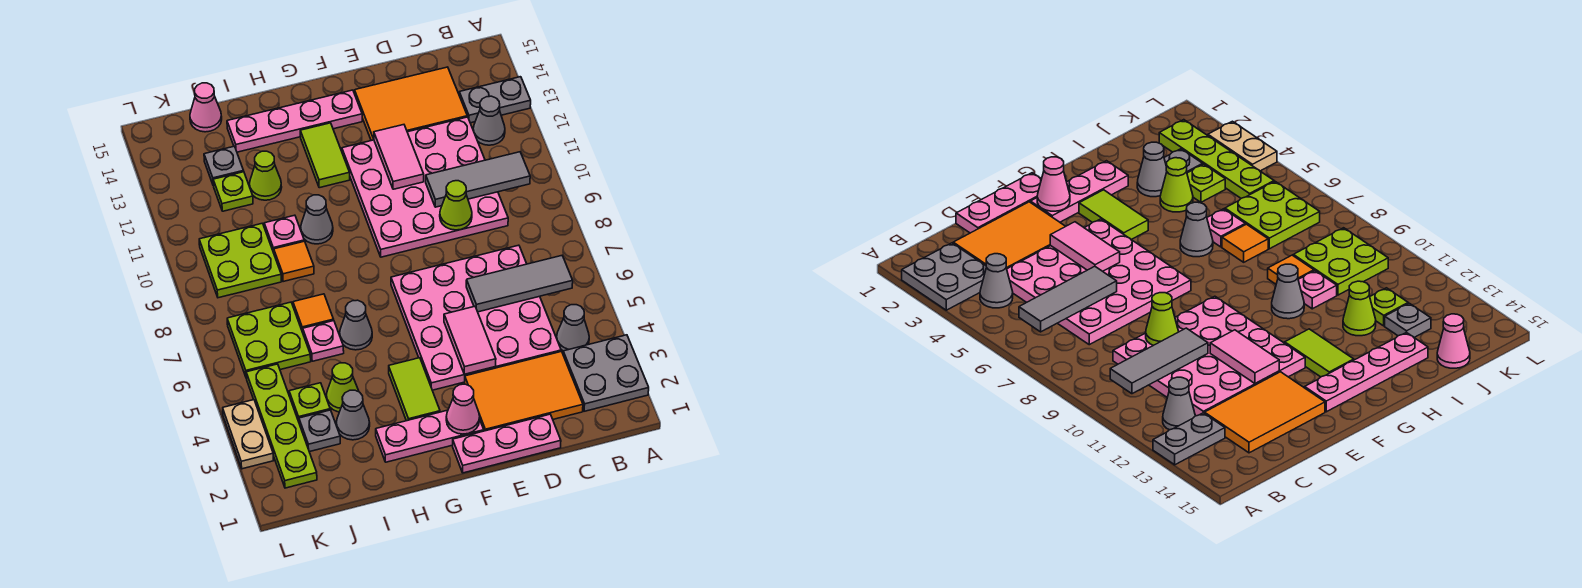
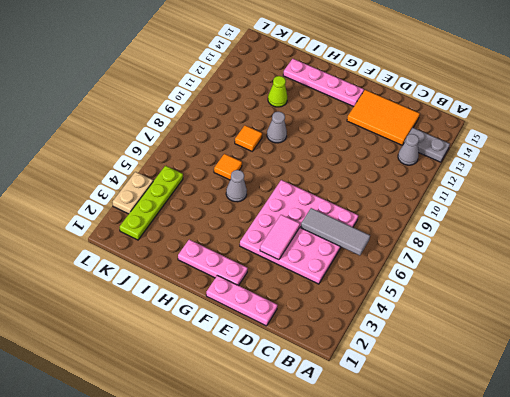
none -> grey plate A2:B3 level 1
none -> grey cone B4 level 1
none -> orange tile C2:E3 level 1
none -> pink plate C9:F12 level 1

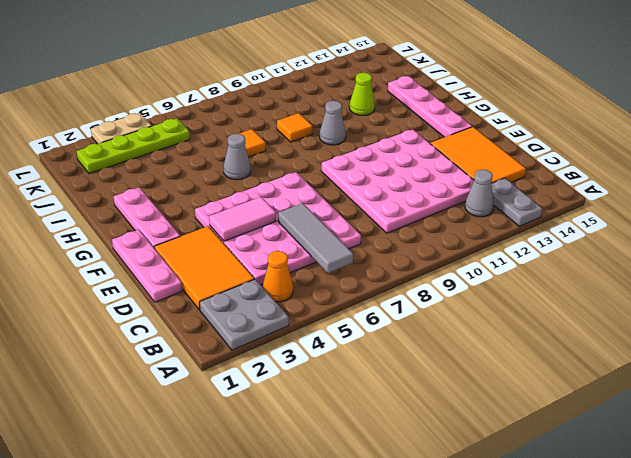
orange cone B4 level 1 -> grey cone B4 level 1
none -> lime tile G3:G4 level 1
none -> lime tile G12:G13 level 1
none -> grey cone I3 level 1
none -> lime cone I4 level 1

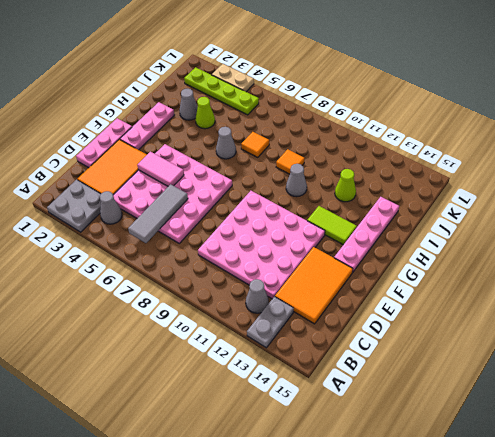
none -> lime tile G3:G4 level 1
none -> pink plate I6 level 1
none -> pink plate I10 level 1
none -> grey plate J3 level 1

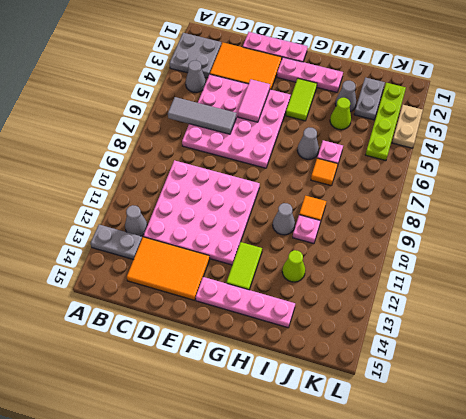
grey plate J2:J3 level 1 -> grey plate J3 level 1
none -> lime plate J4 level 1
none -> lime plate J6:K7 level 1
none -> lime plate J9:K10 level 1
none -> lime plate J12 level 1

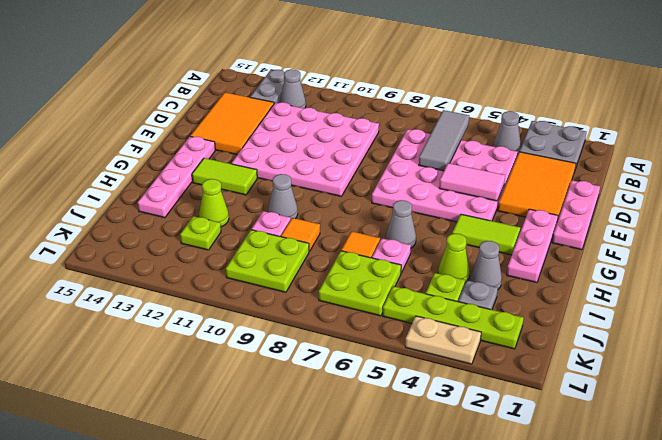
none -> grey plate J13 level 1
none -> pink cone J15 level 1
none -> grey tile B10:D10 level 2
none -> lime cone D9 level 2

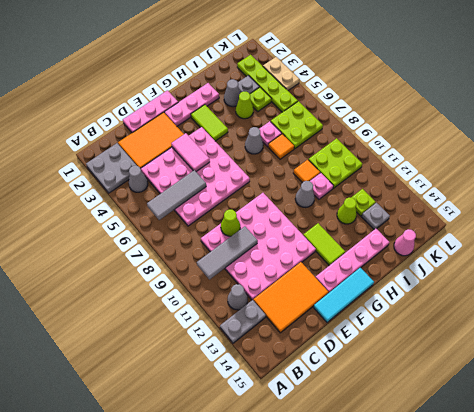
cyan tile E15:G15 level 1 -> none
none -> pink tile E11:E12 level 2
none -> pink cone F2 level 2

